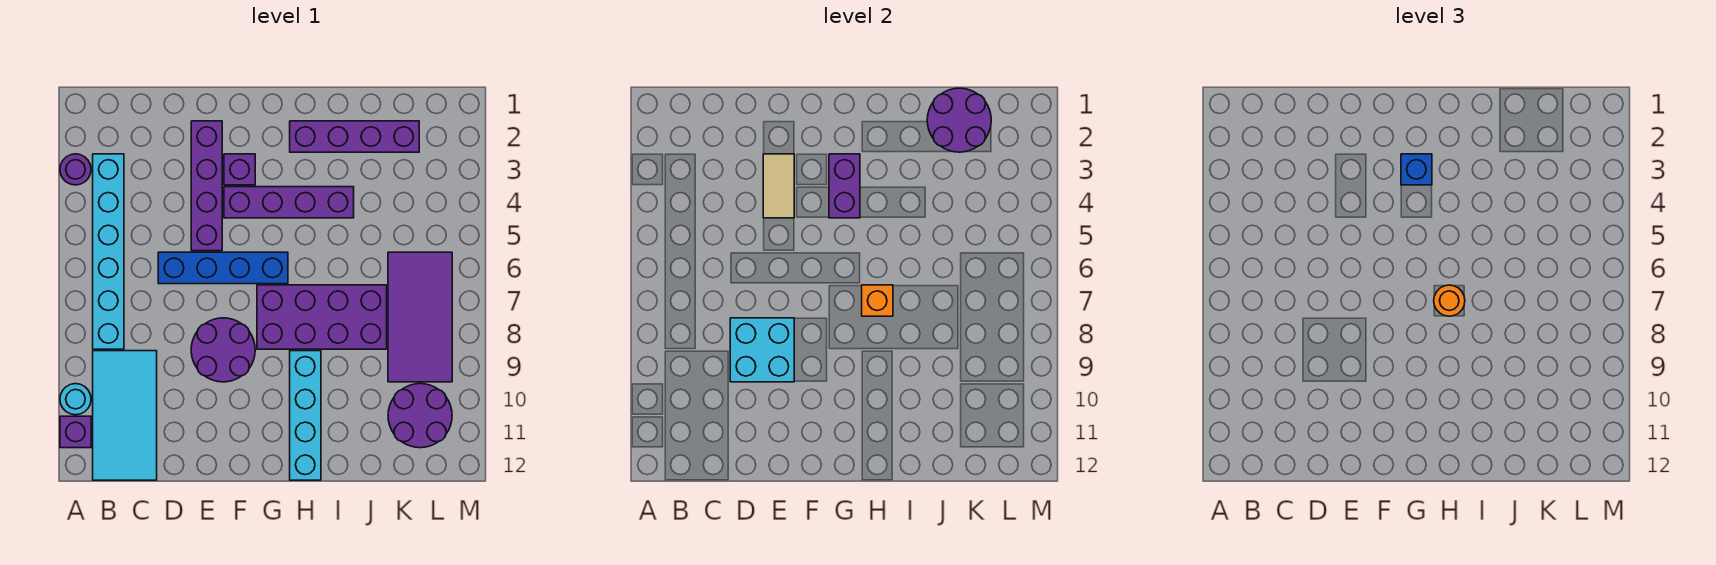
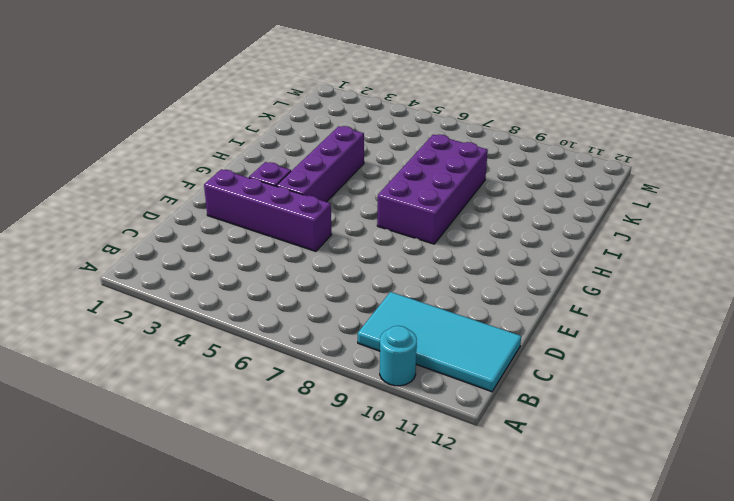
none -> purple round brick A3 level 1
none -> purple brick A11 level 1
none -> cyan brick B3:B8 level 1

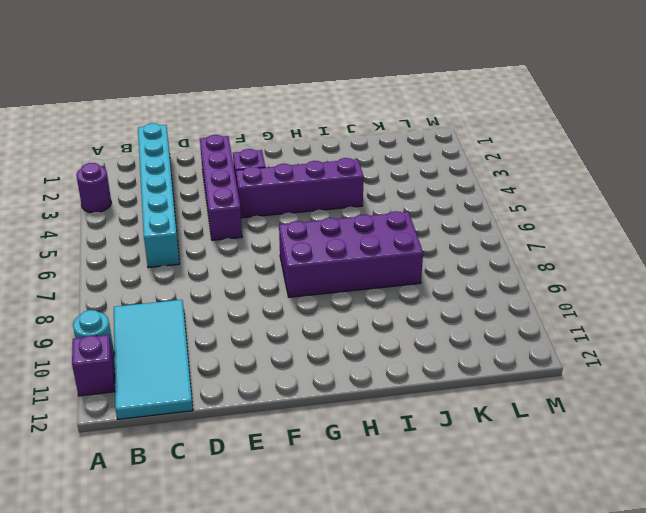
cyan brick C1:C6 level 1 -> cyan brick B3:B8 level 1
none -> blue brick D6:G6 level 1
none -> purple round brick E8:F9 level 1
none -> purple brick H2:K2 level 1

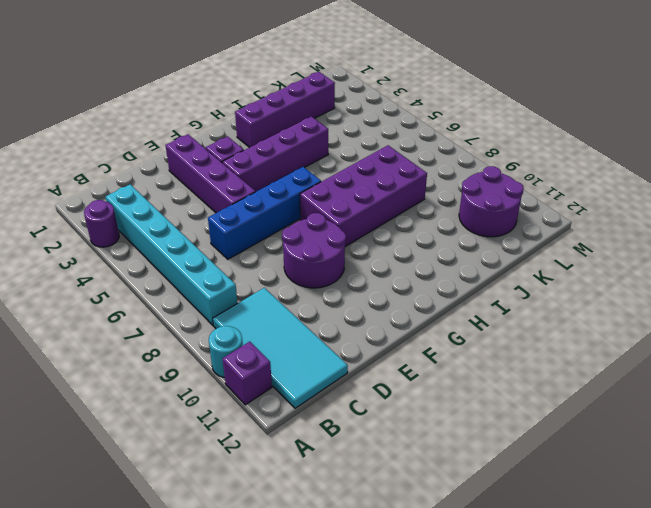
none -> cyan brick H9:H12 level 1
none -> purple tile K6:L9 level 1
none -> cyan brick D8:E9 level 2

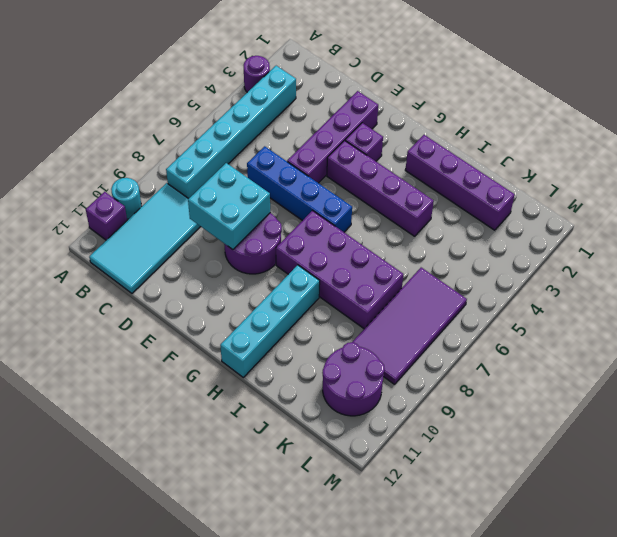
none -> tan tile E3:E4 level 2
none -> purple brick G3:G4 level 2
none -> orange brick H7 level 2

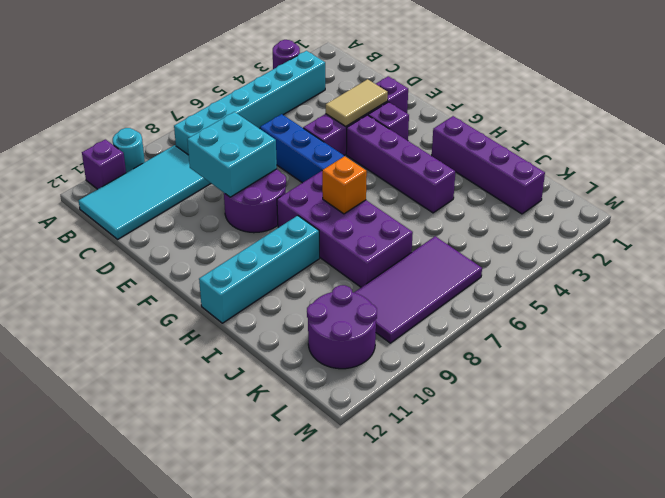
none -> purple brick G3:G4 level 2
none -> purple round brick J1:K2 level 2
none -> blue brick G3 level 3

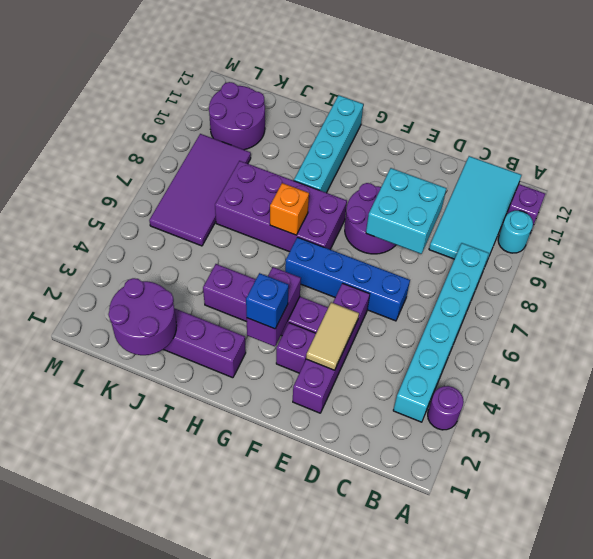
none -> orange round brick H7 level 3

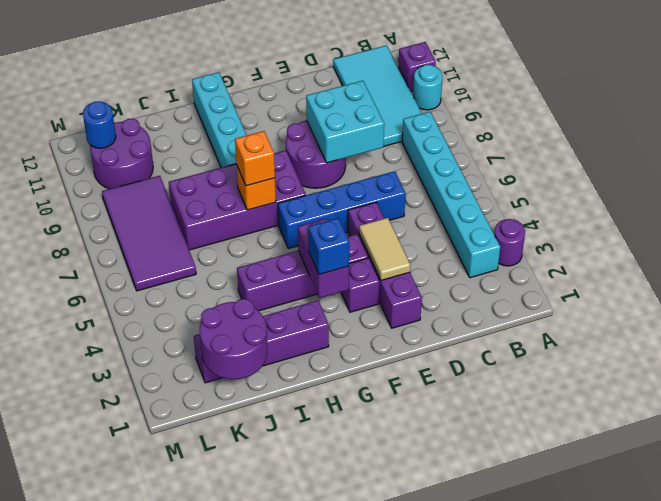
orange brick H7 level 3 -> orange round brick H7 level 3
blue round brick L11 level 2 -> none

